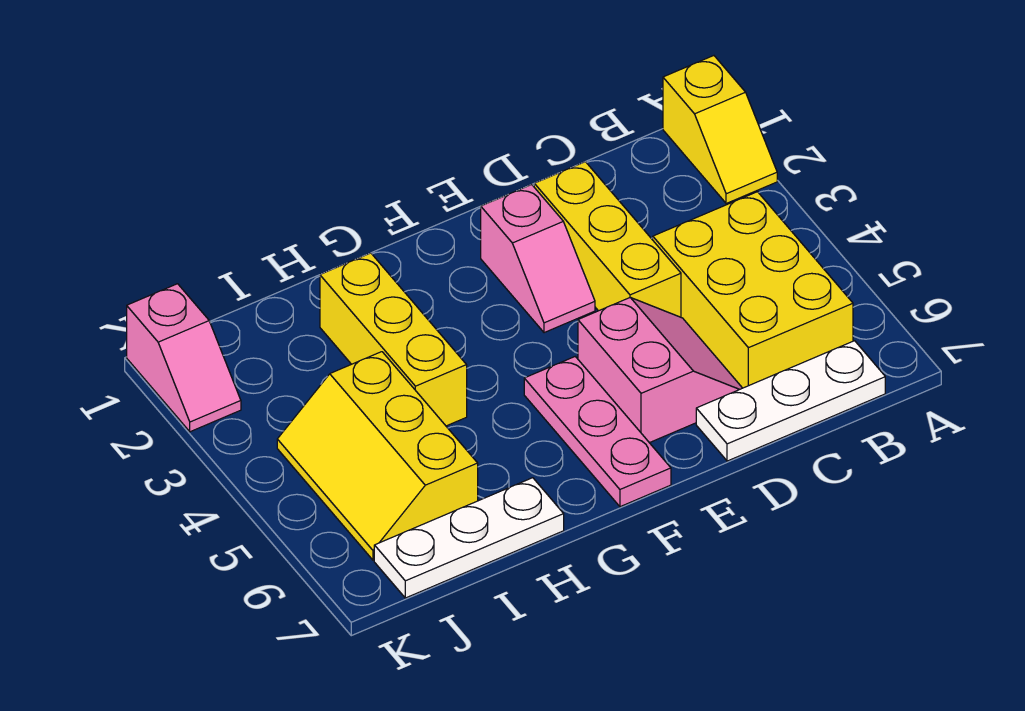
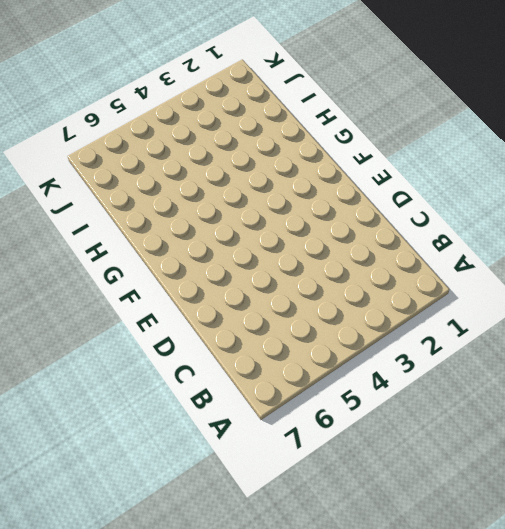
none -> yellow slope A1:A2 level 1 top 1
none -> yellow brick B4:C6 level 1

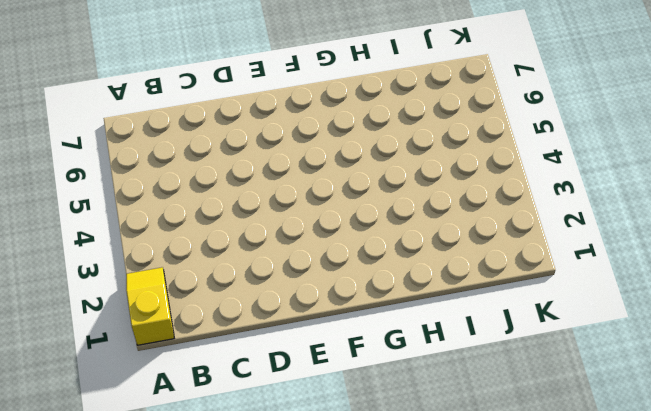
none -> yellow brick B4:C6 level 1
none -> white plate B7:D7 level 1

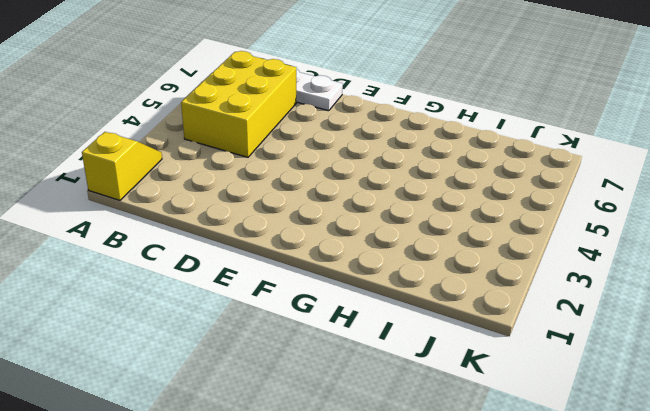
none -> yellow brick D2:D4 level 1
none -> pink slope D5:E6 level 1 top E

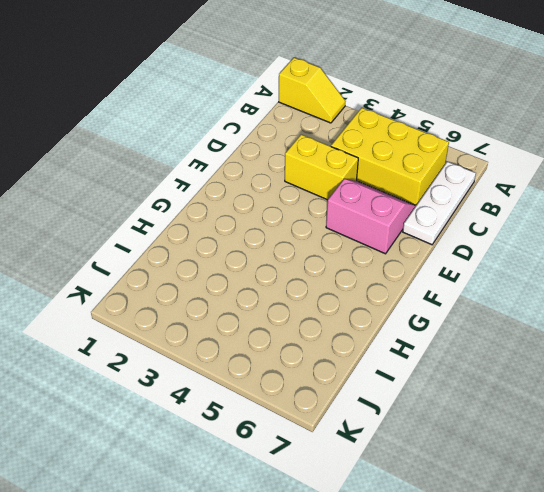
yellow brick D3:D4 level 1 -> yellow brick D2:D4 level 1
none -> pink slope E2:E3 level 1 top 2
none -> pink plate F5:F7 level 1

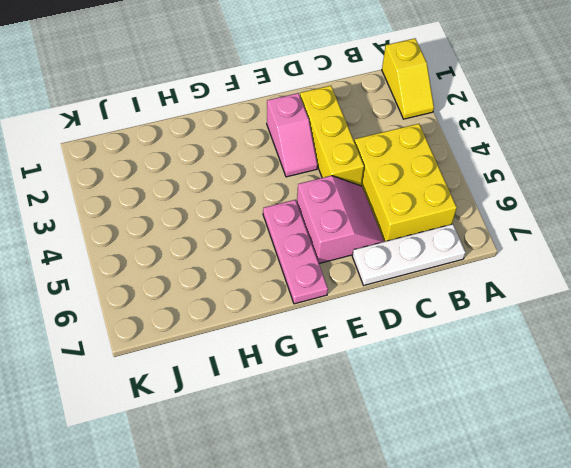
none -> yellow brick H2:H4 level 1
none -> white plate H7:J7 level 1

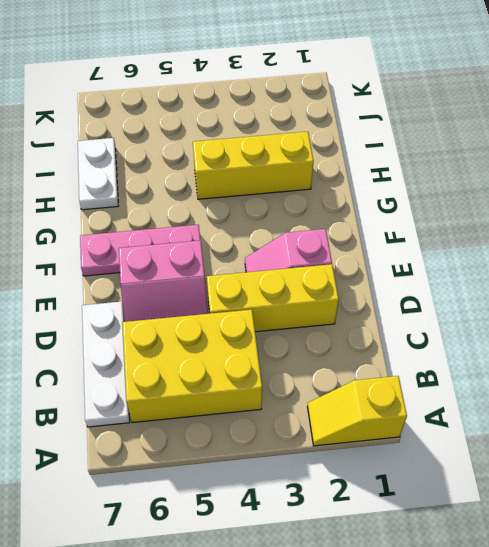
white plate H7:I7 level 1 -> white plate H7:J7 level 1
none -> yellow slope I4:J6 level 1 top I
none -> pink slope K1:K2 level 1 top 1

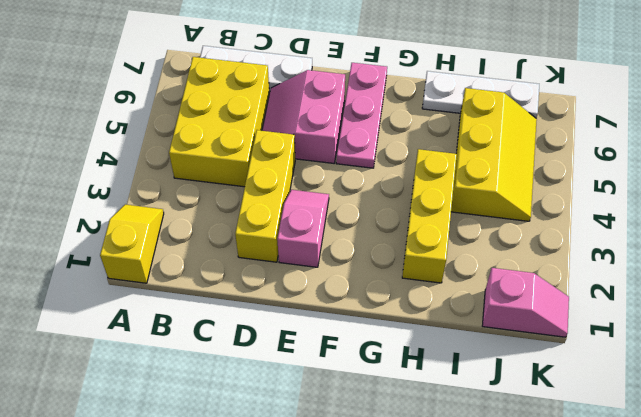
pink slope J1:K1 level 1 top J -> pink slope K1:K2 level 1 top 1

